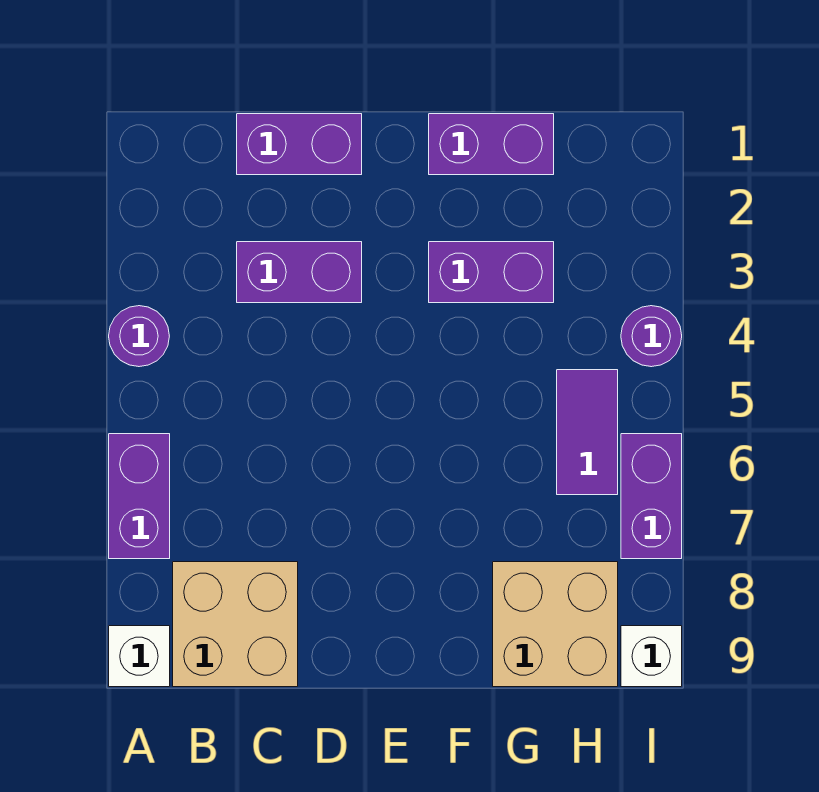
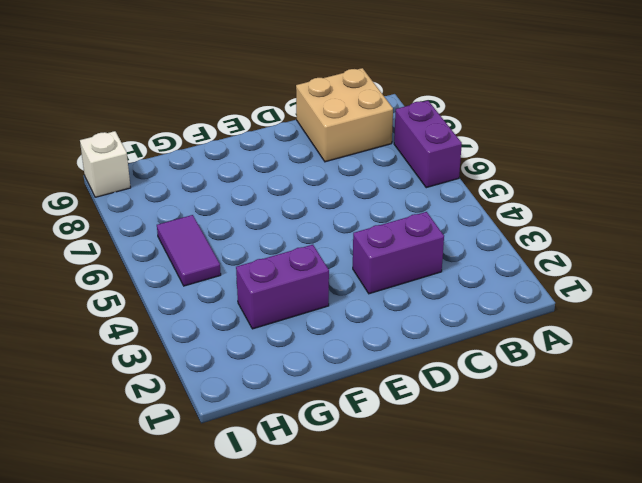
none -> purple round brick A4 level 1
none -> white brick A9 level 1
none -> purple brick C1:D1 level 1

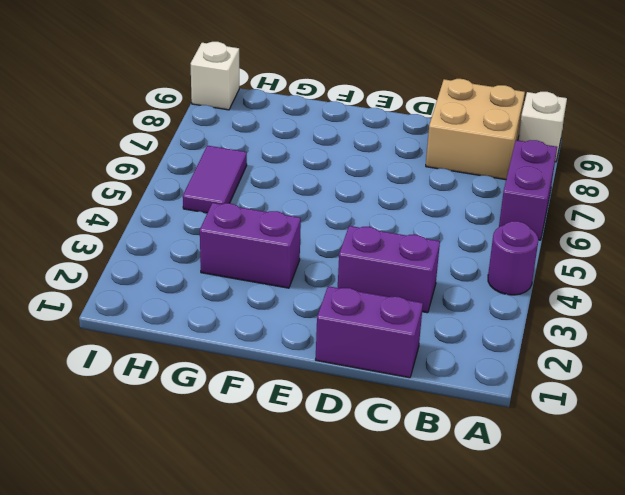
none -> purple brick F1:G1 level 1
none -> tan brick G8:H9 level 1
none -> purple round brick I4 level 1

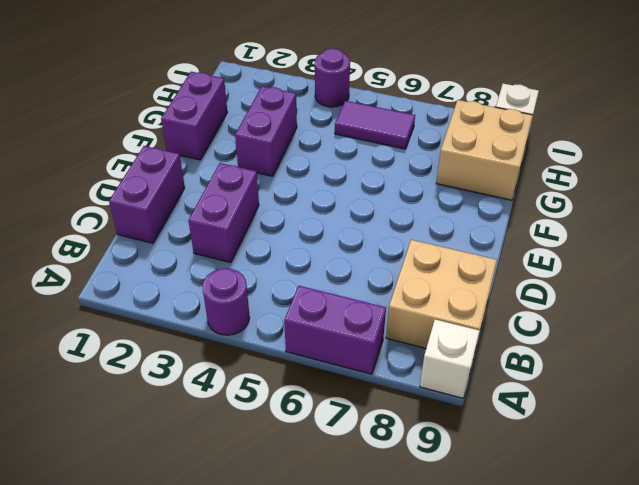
none -> purple brick I6:I7 level 1

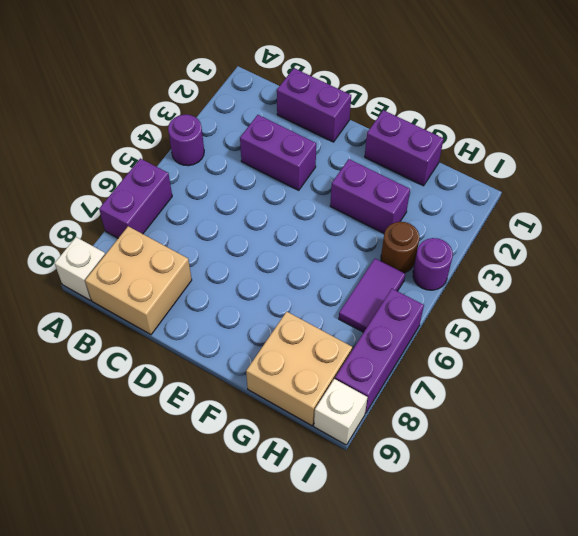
brown round brick H4 level 1 -> none
purple brick I6:I8 level 1 -> purple brick I6:I7 level 1

